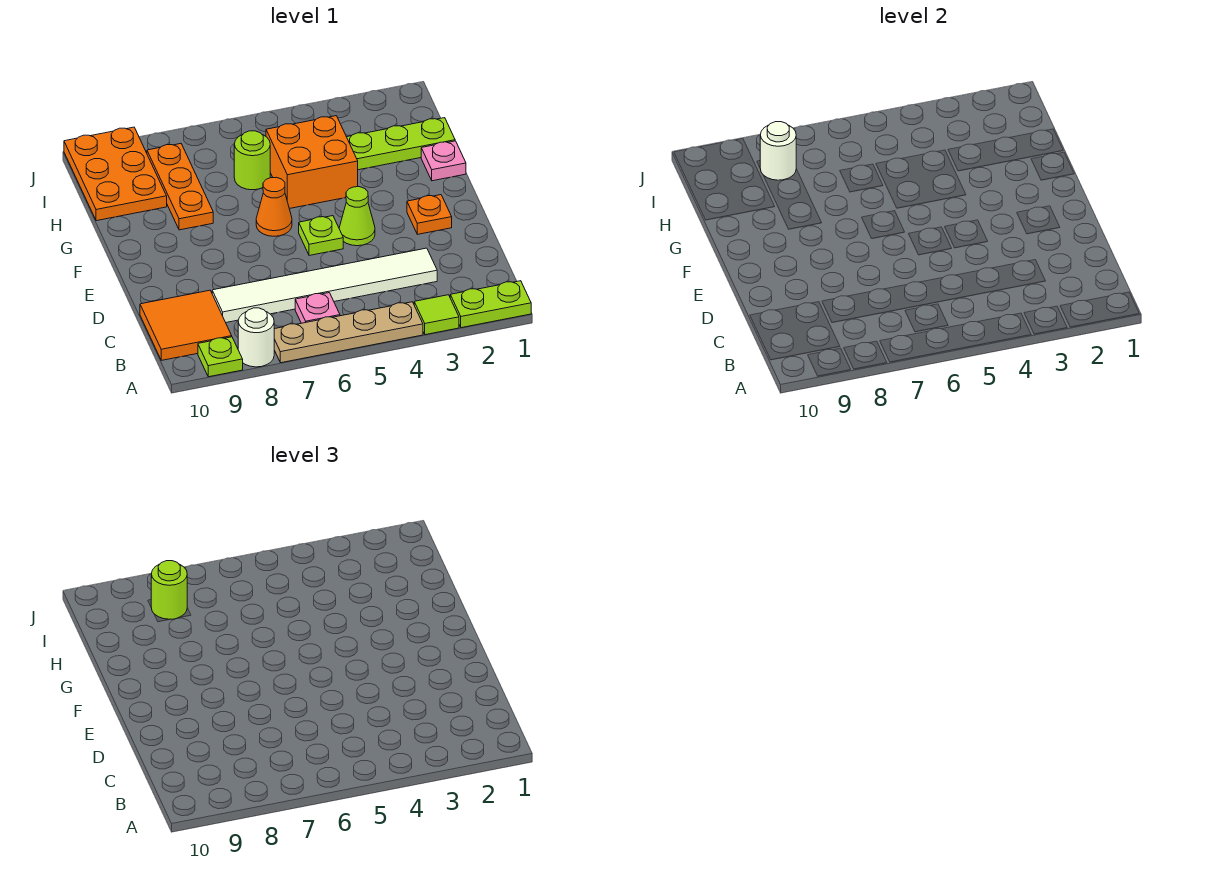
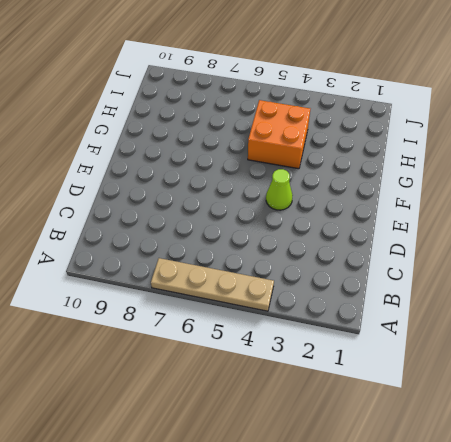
none -> lime plate A1:A2 level 1
none -> lime tile A3 level 1
none -> white round brick A8 level 1

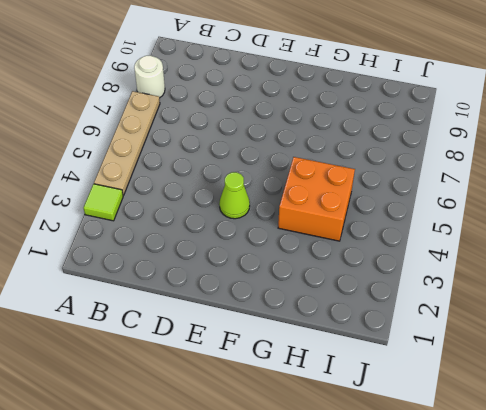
none -> lime plate A1:A2 level 1
none -> lime plate A9 level 1
none -> pink plate B6 level 1

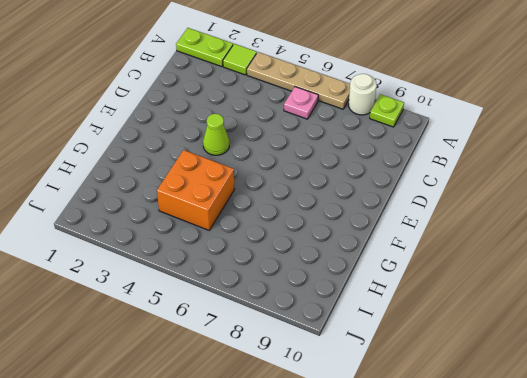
none -> orange tile B9:C10 level 1
none -> white tile C3:C8 level 1
none -> orange plate E2 level 1

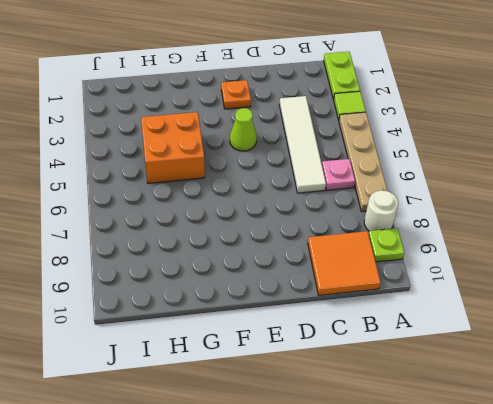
white tile C3:C6 level 1 -> white tile C3:C8 level 1
none -> lime plate E5 level 1
none -> orange cone F6 level 1
none -> pink plate G1 level 1

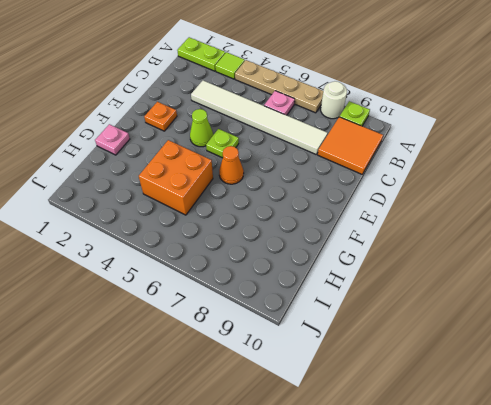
none -> orange plate G8:I8 level 1
none -> lime plate H1:H3 level 1
none -> lime round brick H6 level 1

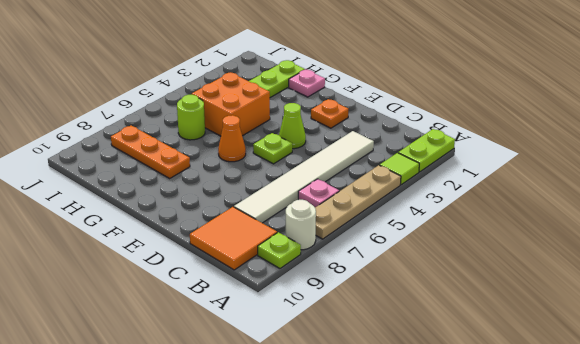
none -> orange plate H9:J10 level 1
none -> white round brick I8 level 2
none -> lime round brick I8 level 3

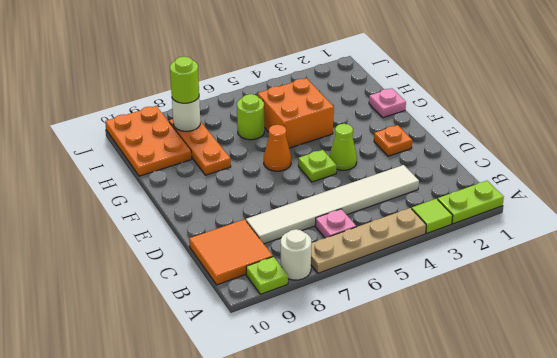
none -> lime plate H1:H3 level 1

